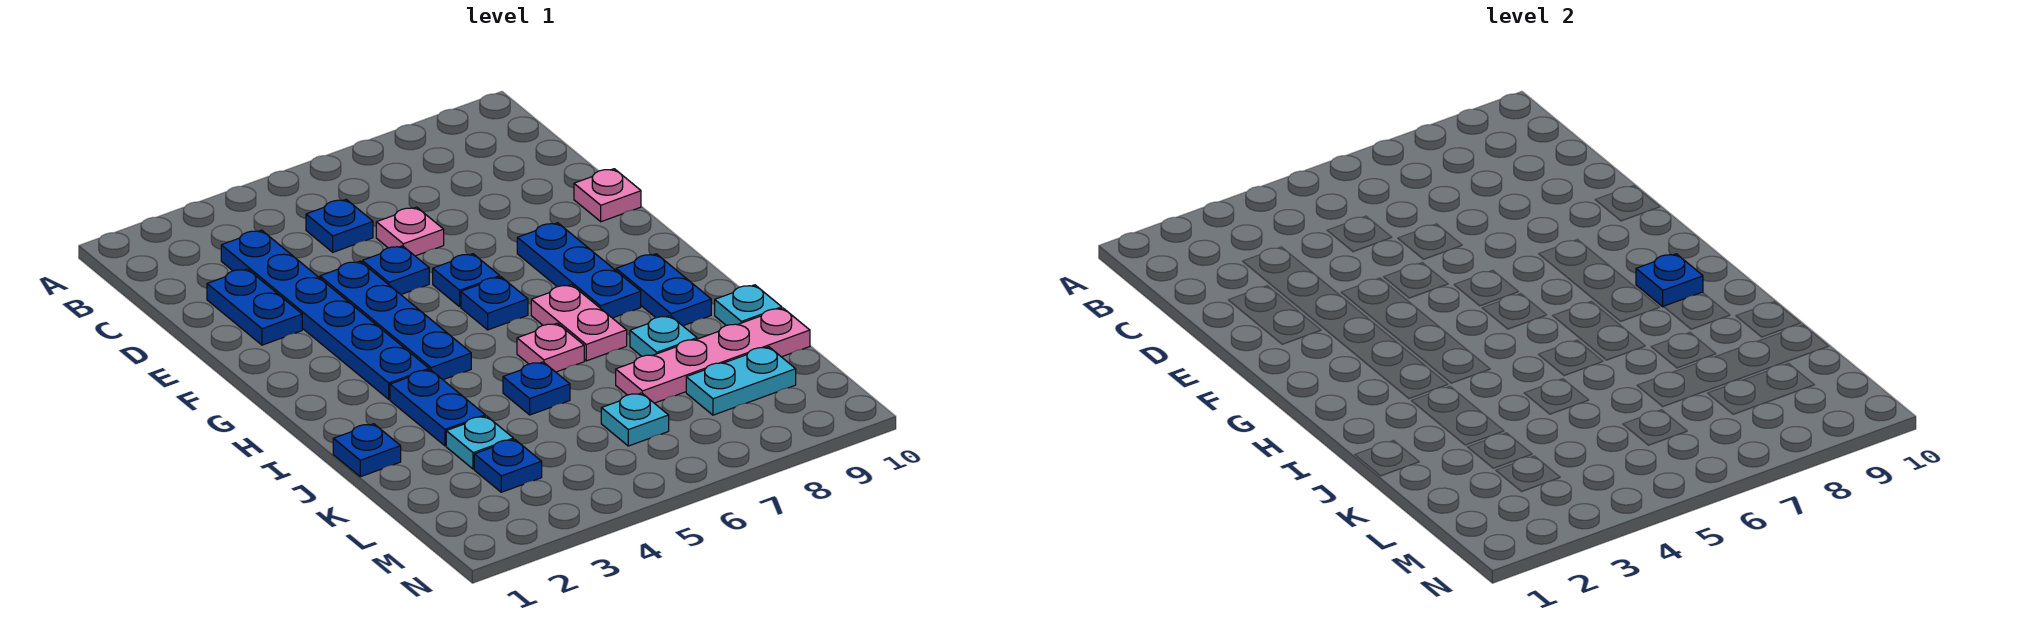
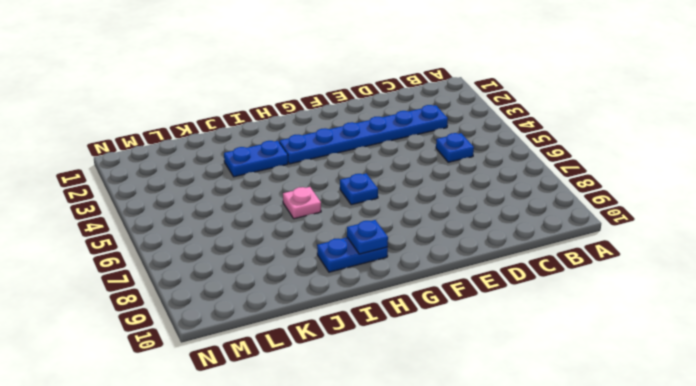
none -> blue plate D2:E2 level 1
none -> pink plate D6 level 1
none -> blue plate E4:H4 level 1

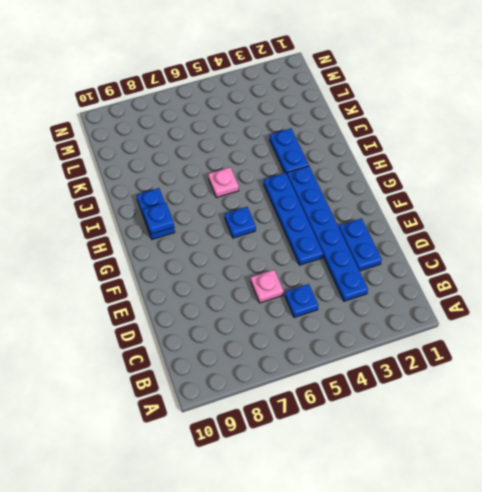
none -> blue plate E5 level 1
none -> pink plate E10 level 1
none -> blue plate F6 level 1

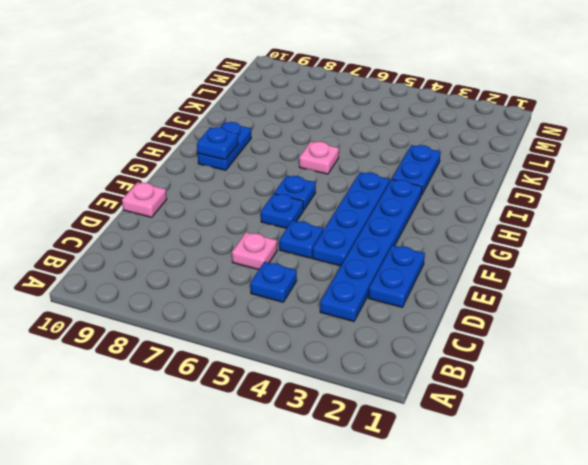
none -> blue plate F8:H8 level 1
none -> pink plate H7:I7 level 1
none -> blue plate J1 level 1

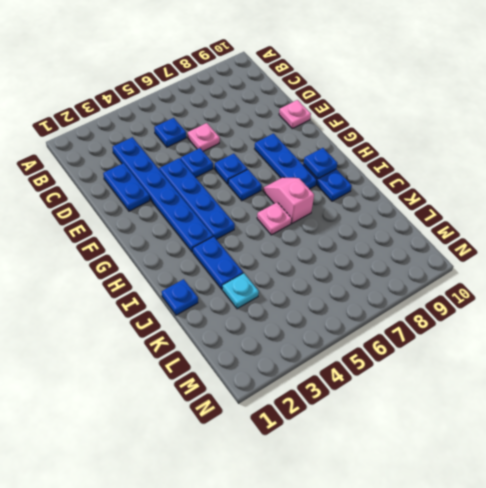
pink slope H7:I7 level 1 top I -> pink plate H7:I7 level 1
none -> blue plate J5 level 1
none -> cyan plate J8 level 1
none -> cyan plate J10 level 1

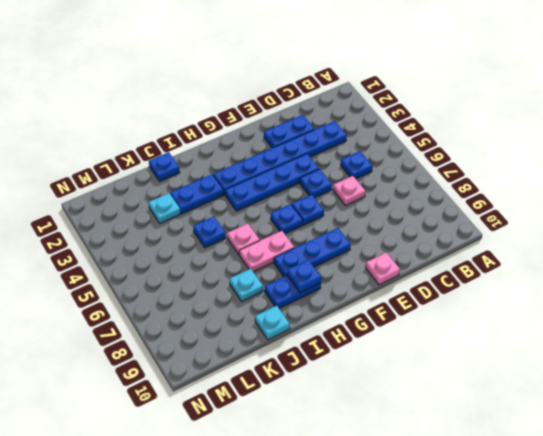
none -> pink plate K7:K10 level 1
none -> blue plate L3 level 1
none -> cyan plate L6 level 1

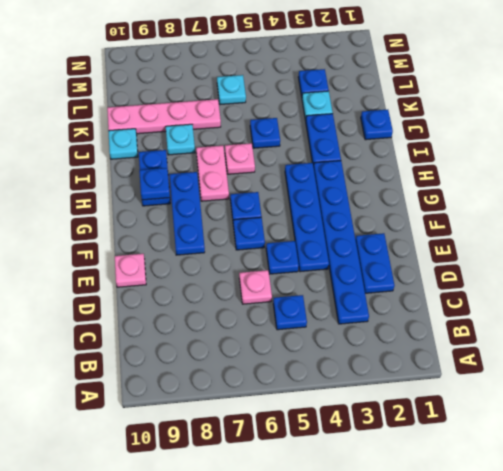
none -> cyan plate L8:L9 level 1

